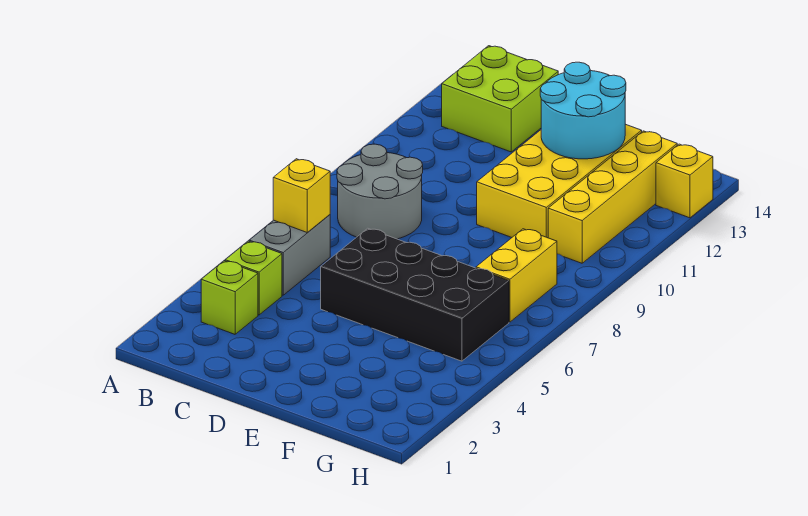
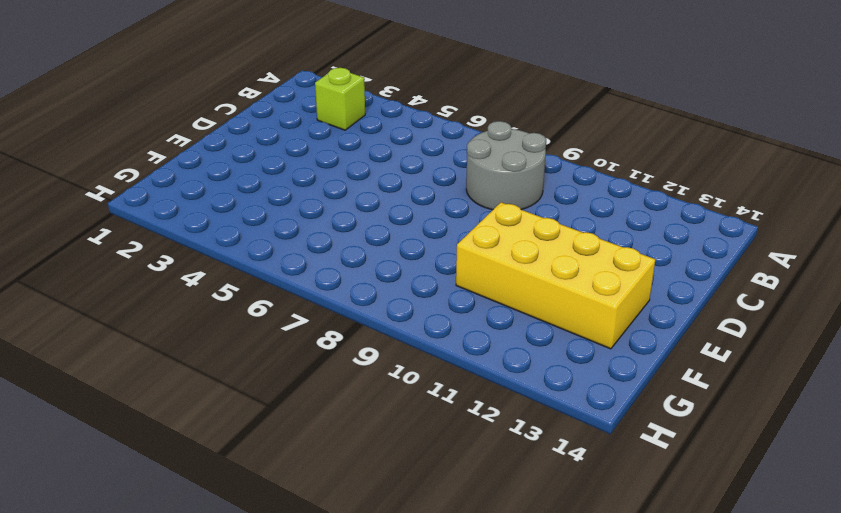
none -> lime brick B4 level 1
none -> grey brick B5:B6 level 1
none -> lime brick B13:C14 level 1

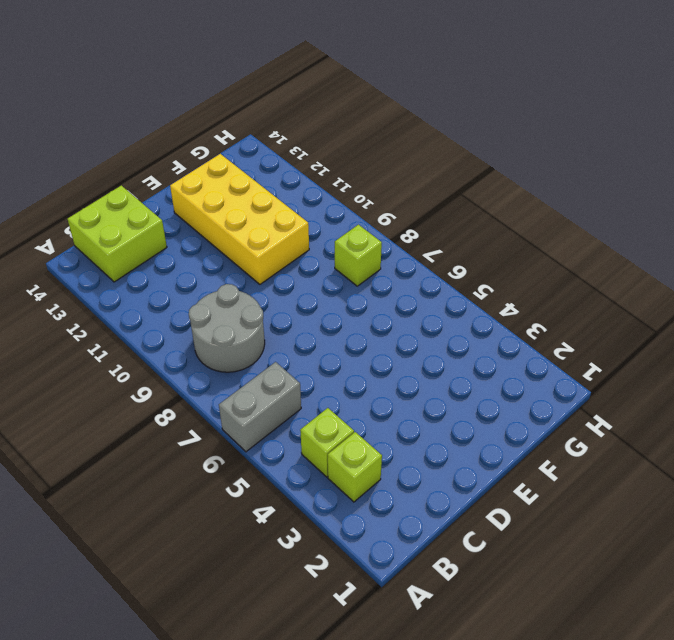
grey brick A6:B6 level 1 -> grey brick B5:B6 level 1
lime brick G8 level 1 -> yellow brick G7:G8 level 1
none -> black brick D5:G6 level 1
none -> yellow brick G10:G13 level 1
none -> yellow brick H13 level 1

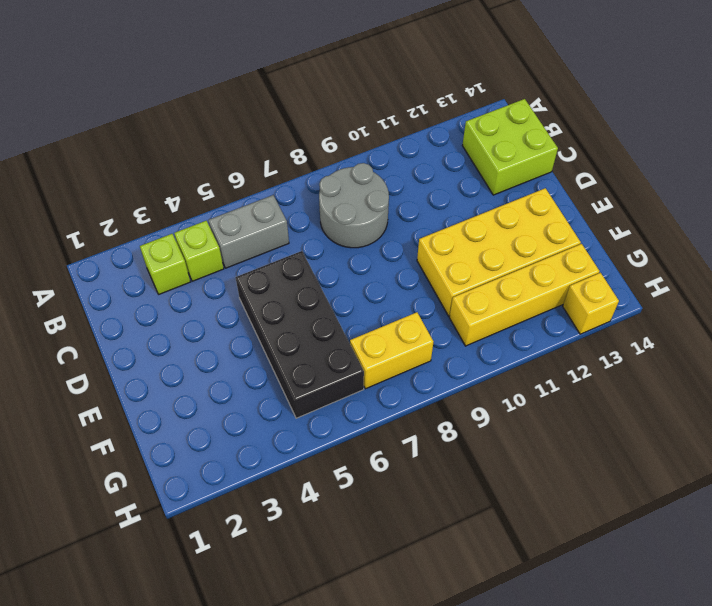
none -> yellow brick B6 level 2
none -> cyan round brick E12:F13 level 2

